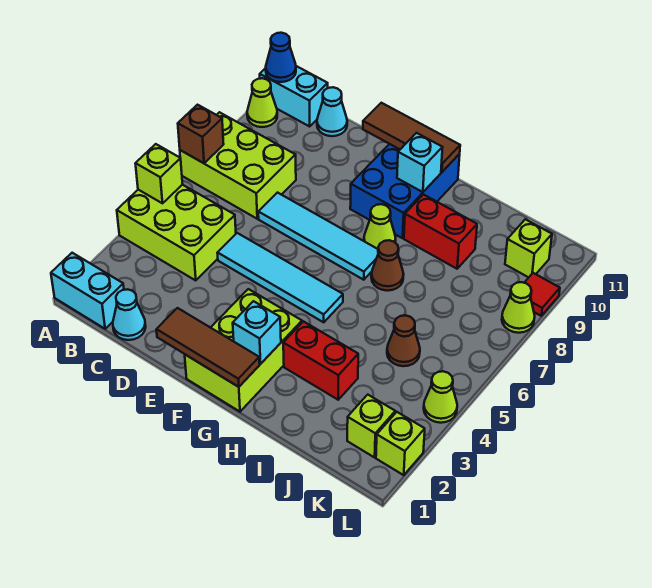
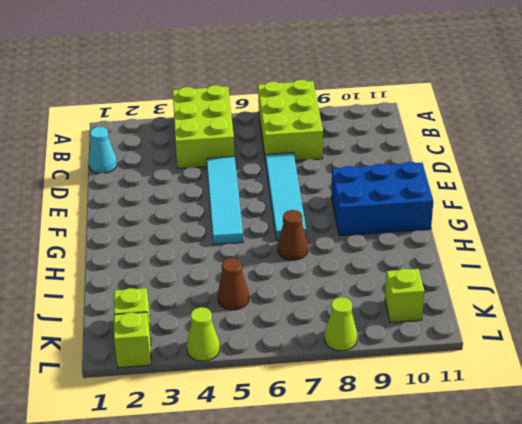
none -> cyan brick A1:B1 level 1
none -> lime cone A10 level 1
none -> cyan brick A11:B11 level 1

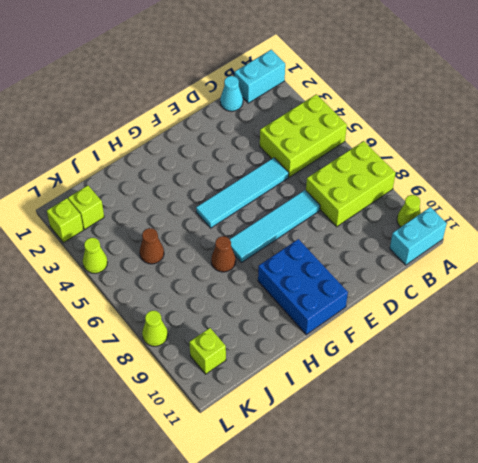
none -> cyan cone C11 level 1
none -> lime brick F1:G3 level 1
none -> lime cone G8 level 1

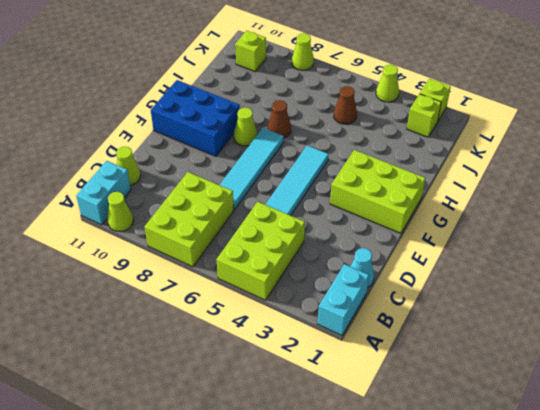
lime cone C11 level 1 -> cyan cone C11 level 1
none -> red brick H3:I3 level 1
none -> red brick H9:I9 level 1
none -> red tile L9 level 1

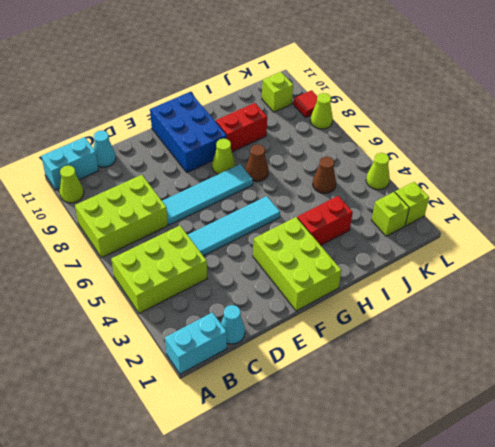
none -> lime brick A5 level 2
none -> brown brick A7 level 2
none -> blue cone A11 level 2

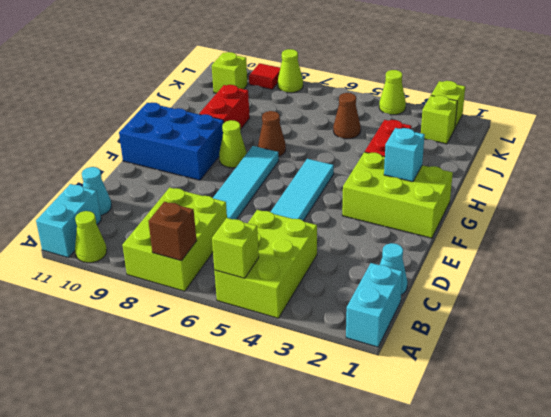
none -> blue cone A11 level 2
none -> brown tile E1:G1 level 2
none -> brown tile E11:G11 level 2

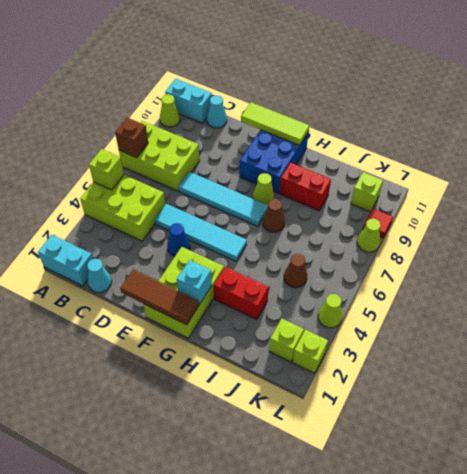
blue cone E4 level 1 -> blue cone A11 level 2
lime tile E11:G11 level 2 -> brown tile E11:G11 level 2
none -> cyan brick G10 level 2

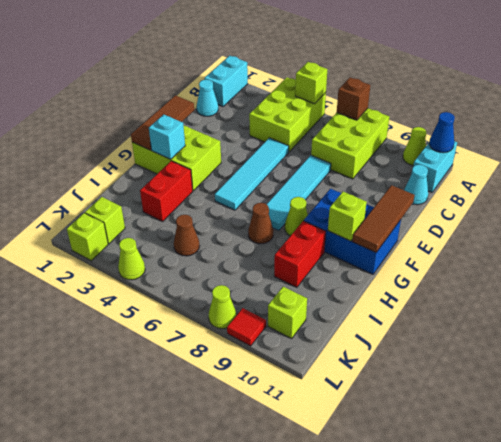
lime brick G10 level 2 -> cyan brick G10 level 2

